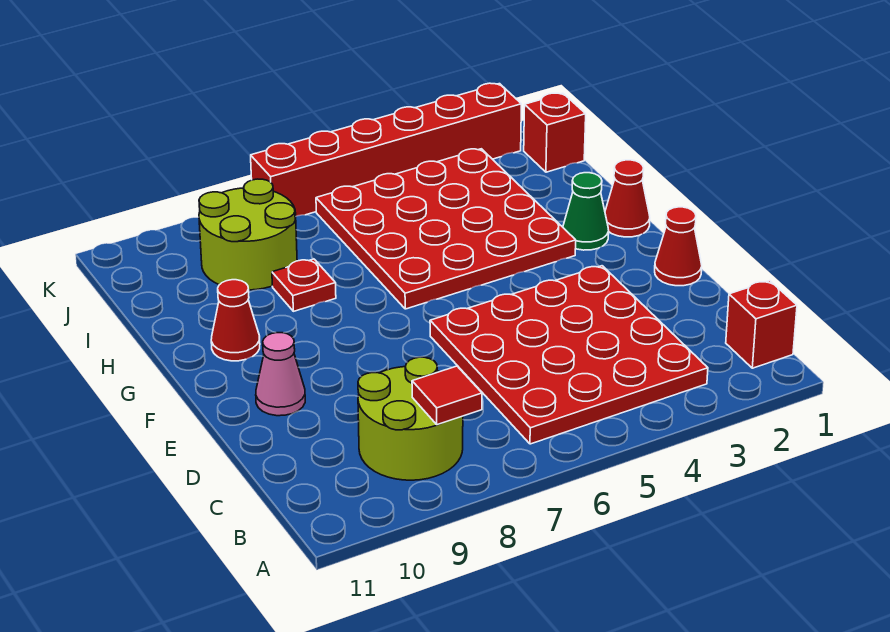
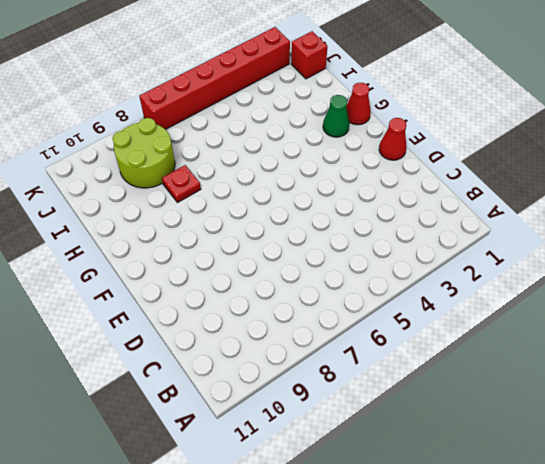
none -> red brick B1 level 1
none -> red plate B3:E6 level 1
none -> lime round brick B8:C9 level 1

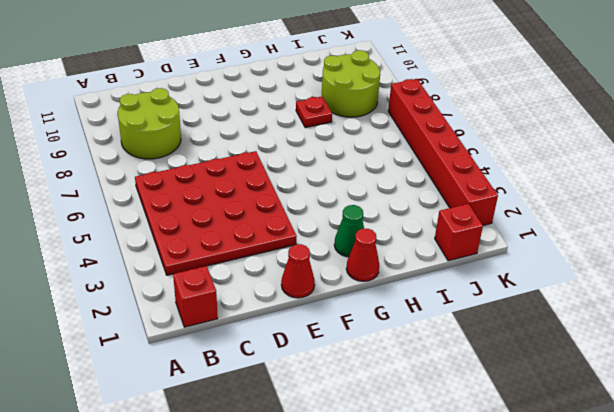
none -> pink cone E10 level 1
none -> red plate G3:J6 level 1
none -> red cone G10 level 1

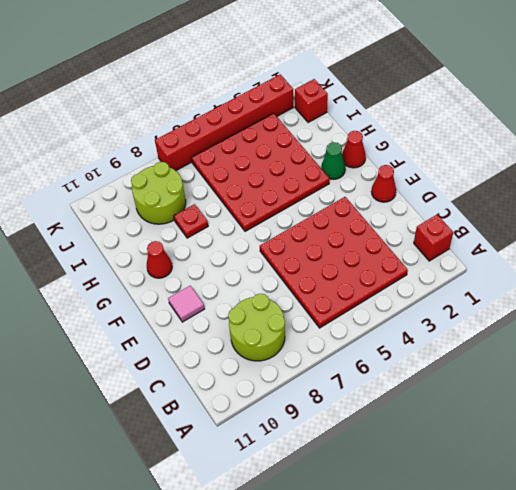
pink tile E10 level 1 -> pink cone E10 level 1
none -> red tile B8 level 2

